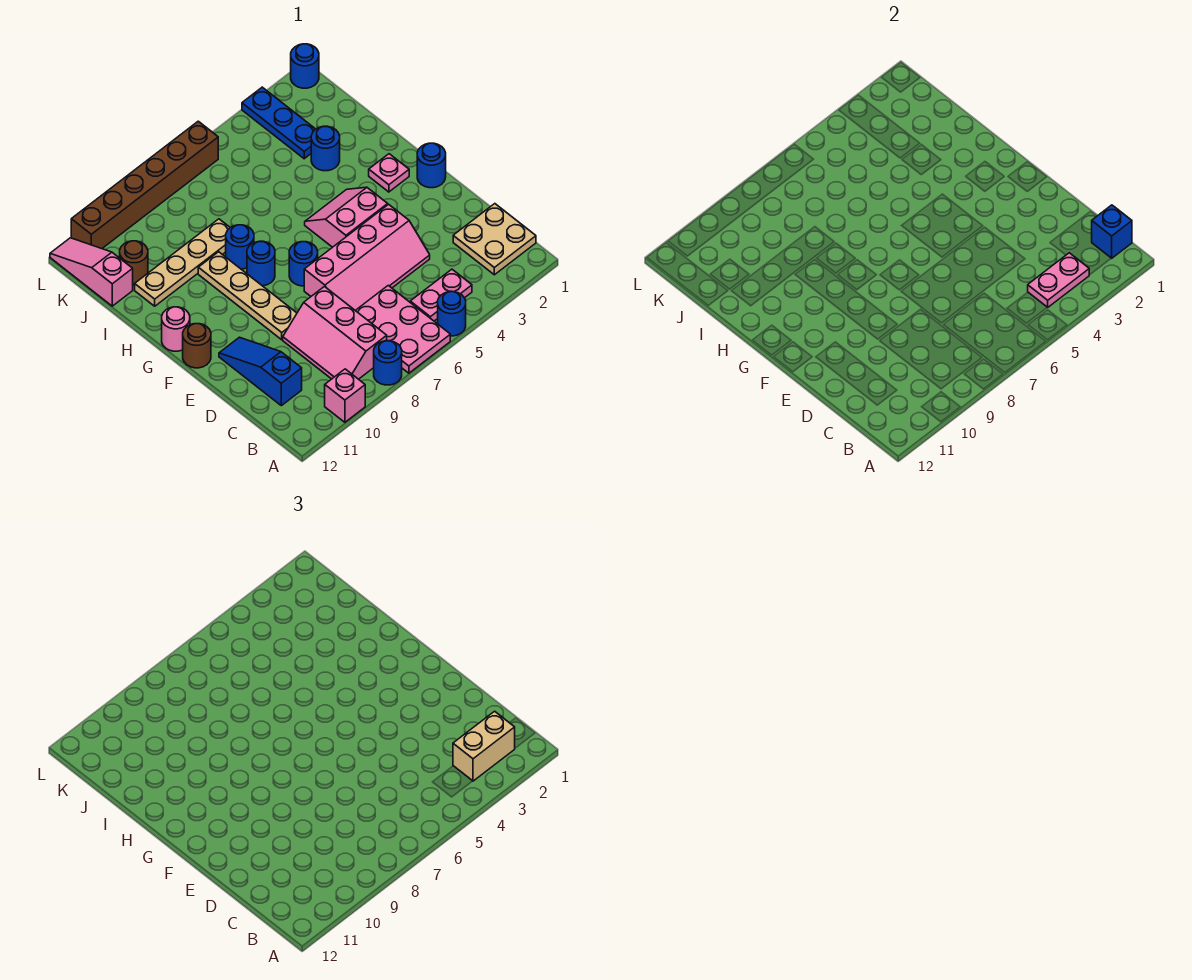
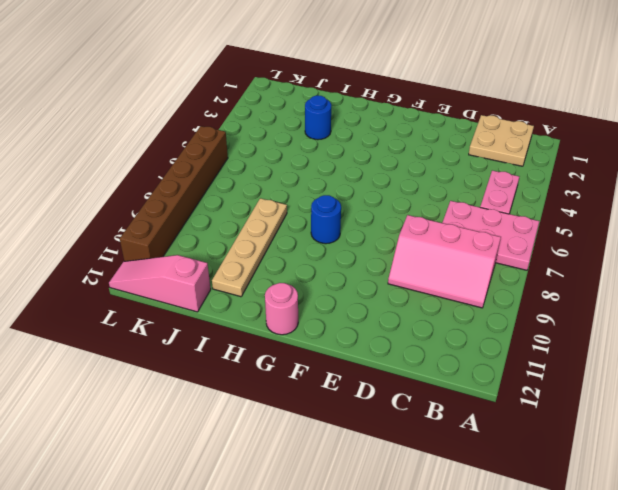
none -> blue round brick A5 level 1
none -> blue round brick A8 level 1
none -> pink brick A10 level 1

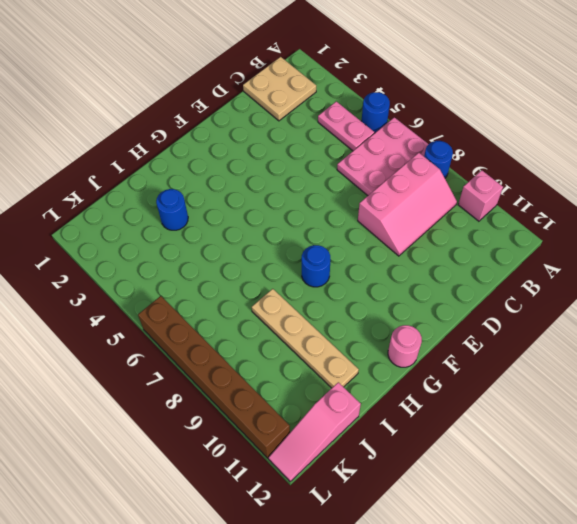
none -> blue slope C11:E11 level 1 top C
none -> pink slope D4:E7 level 1 top E
none -> tan plate E9:H9 level 1

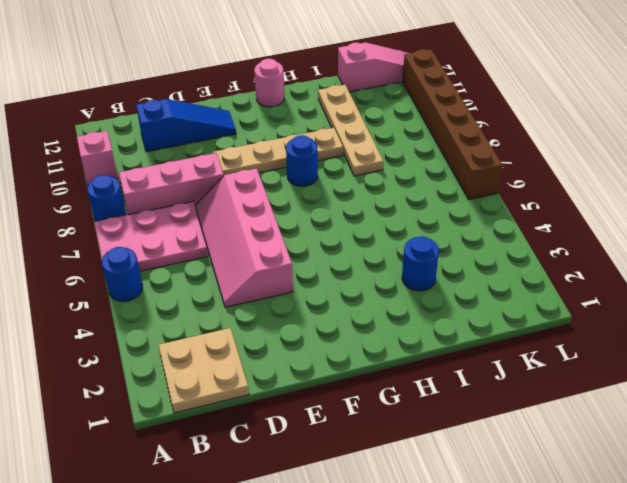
none -> pink plate B4:B5 level 1
none -> blue round brick F1 level 1
none -> pink slope F4:G5 level 1 top F

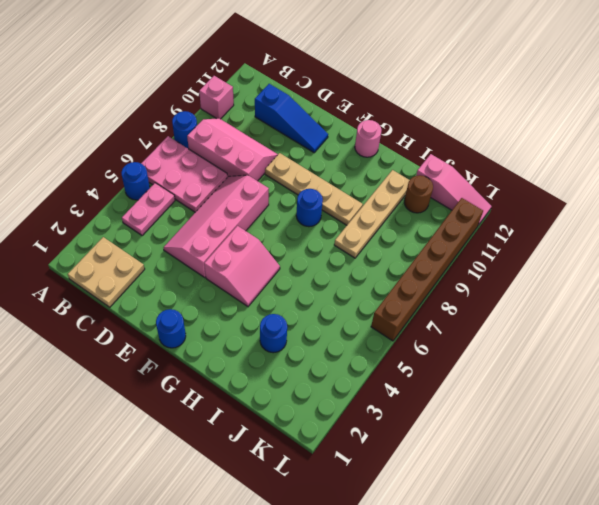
none -> blue round brick F7 level 1
none -> brown round brick F12 level 1
none -> pink plate G2 level 1

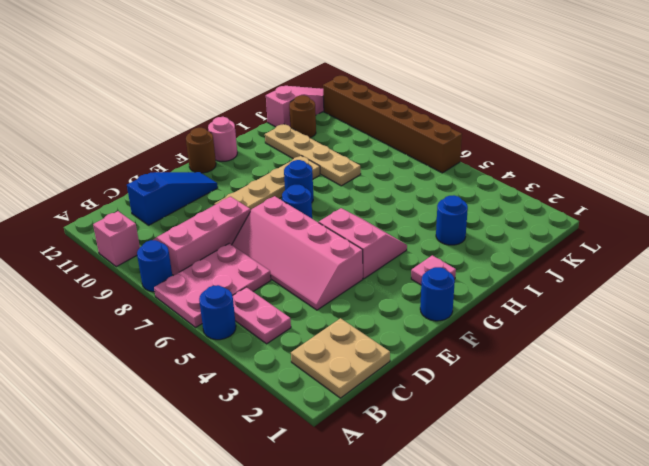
none -> blue round brick H8 level 1
none -> blue plate J3:L3 level 1
none -> blue round brick L1 level 1

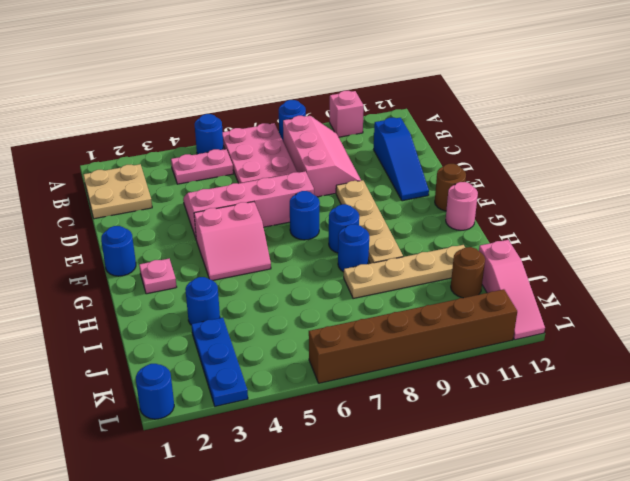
none -> blue brick B1 level 2
none -> pink plate B3:B4 level 2
none -> tan brick B2:B3 level 3

